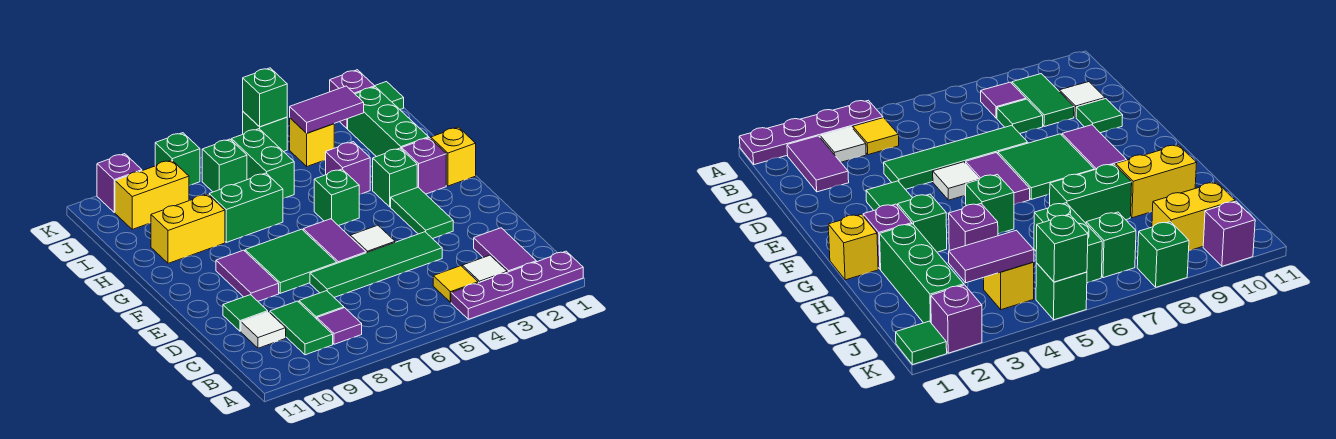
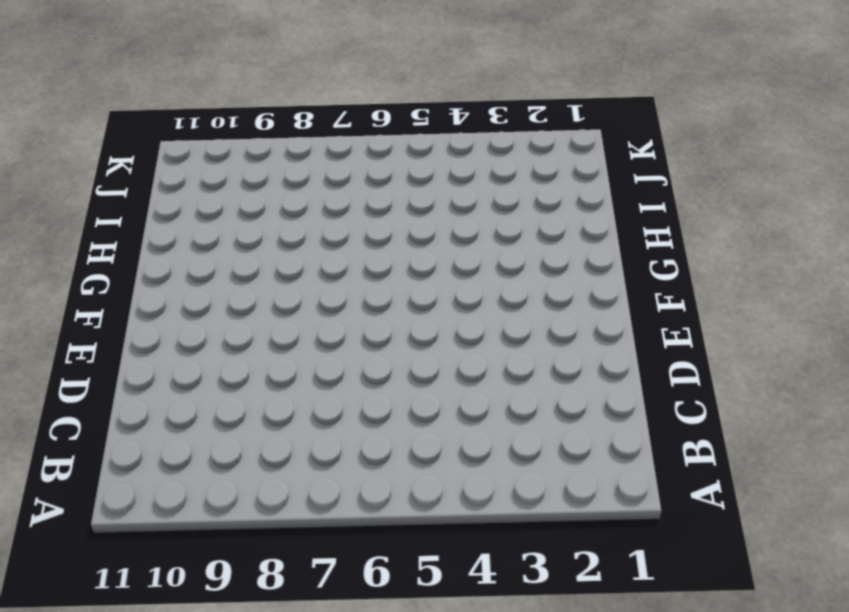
none -> purple plate A1:A4 level 1
none -> purple tile B2:C2 level 1
none -> white tile B3 level 1
none -> yellow tile B4 level 1

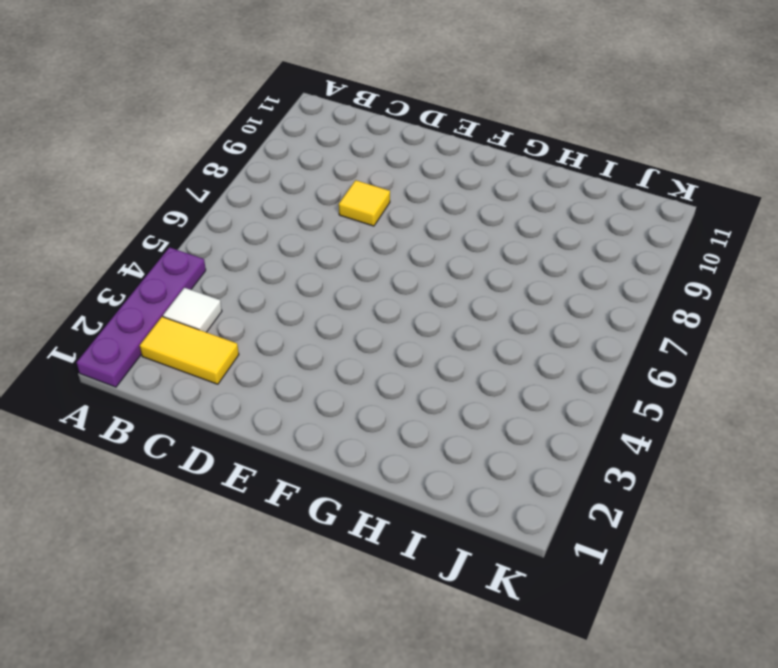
yellow tile B2:C2 level 1 -> purple tile B2:C2 level 1
yellow tile D8 level 1 -> yellow tile B4 level 1
none -> purple tile B8 level 1
none -> green tile B9:C9 level 1
none -> green tile C8 level 1
none -> white tile C10 level 1

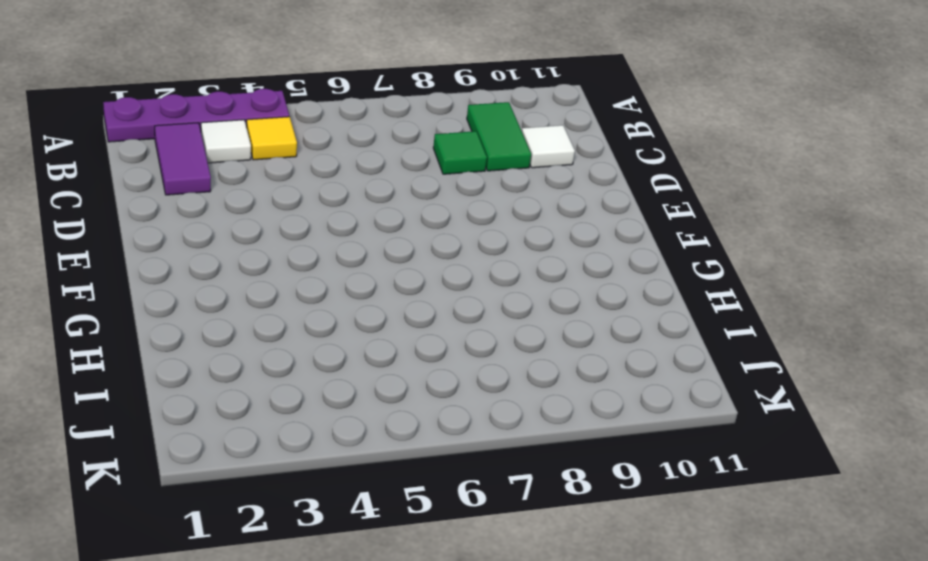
none -> purple tile B8 level 1
none -> green tile D4:D7 level 1
none -> green tile D10 level 1
none -> green tile E3:F3 level 1

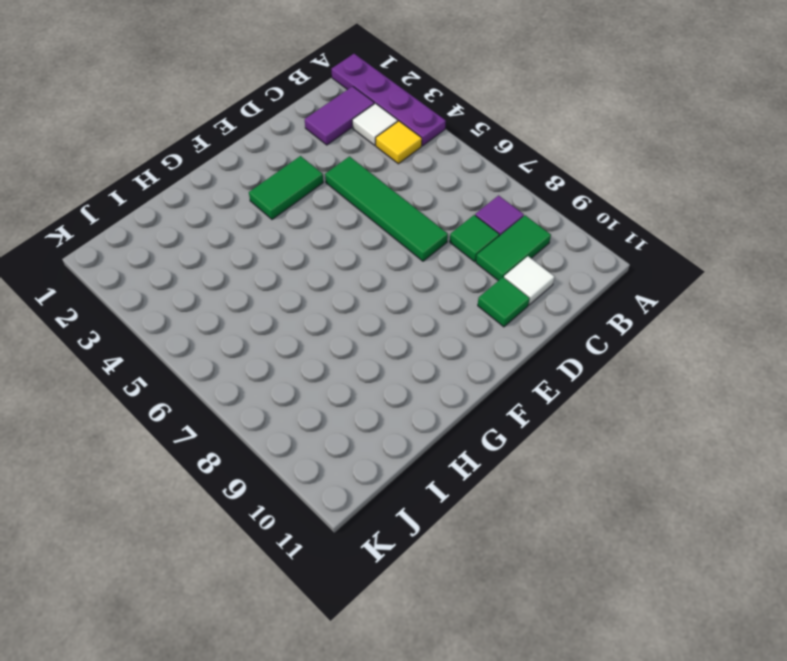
none -> white tile E5 level 1
none -> purple tile E6:F6 level 1
none -> green tile E7:F8 level 1
none -> purple tile E9:F9 level 1

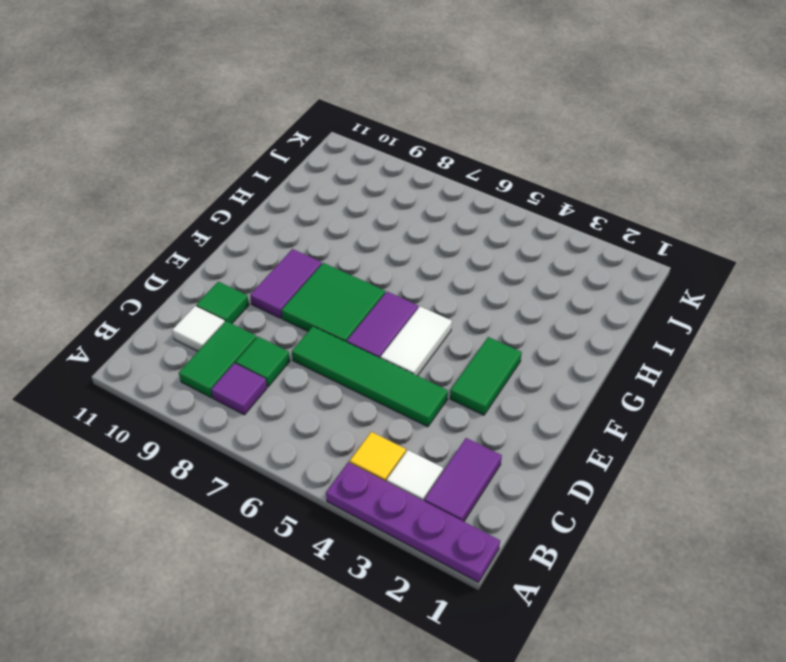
white tile E5:F5 level 1 -> white tile E5 level 1
none -> yellow brick G1 level 1
none -> purple brick G2 level 1
none -> green brick G3 level 1
none -> green brick G5 level 1

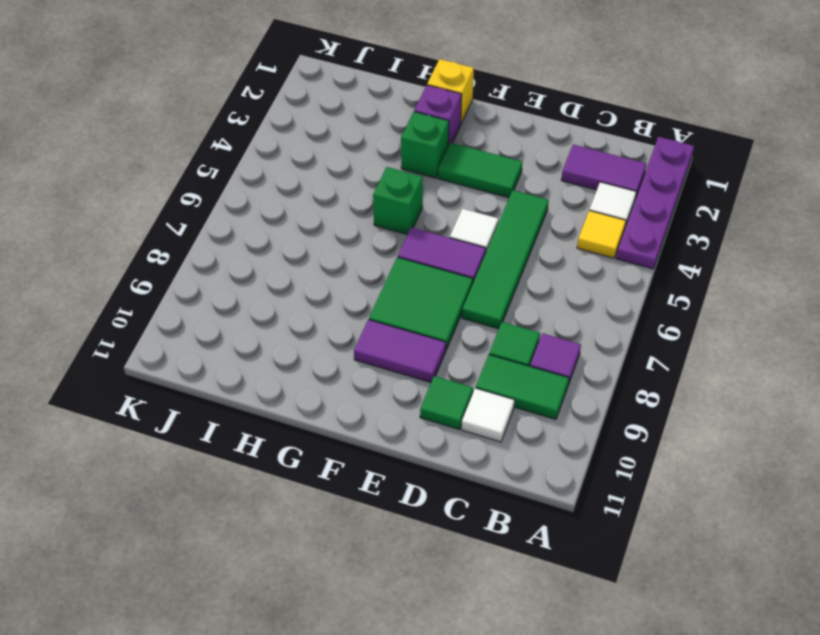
none -> green brick H2:J2 level 1
none -> purple brick H4 level 1
none -> green brick H7:H8 level 1
none -> yellow brick H9:H10 level 1

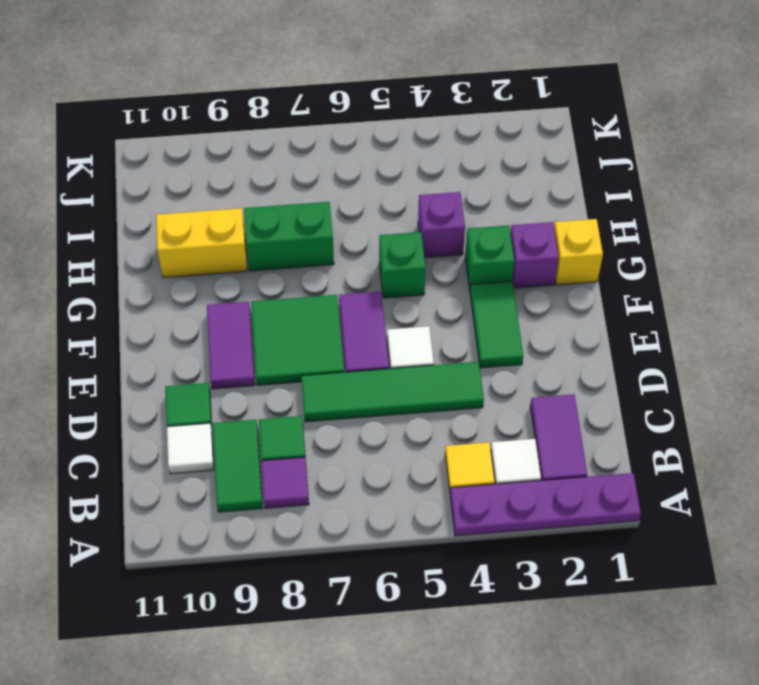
none -> green brick H2:J2 level 1
none -> green brick I6:J6 level 1
none -> yellow brick J4 level 1
none -> green brick J7 level 1

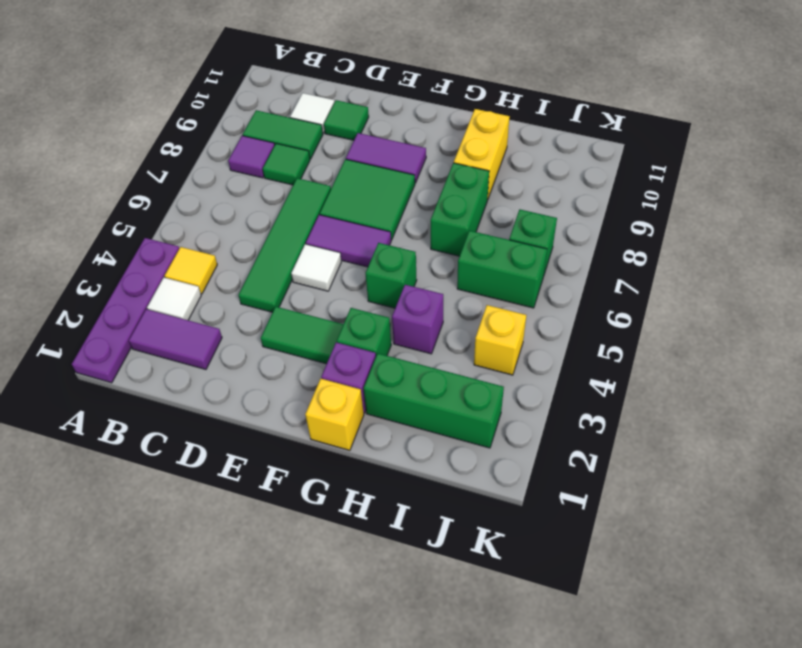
none -> yellow brick J9:J10 level 1
none -> green tile K1 level 1
none -> purple brick K2 level 1
none -> green brick K5 level 1

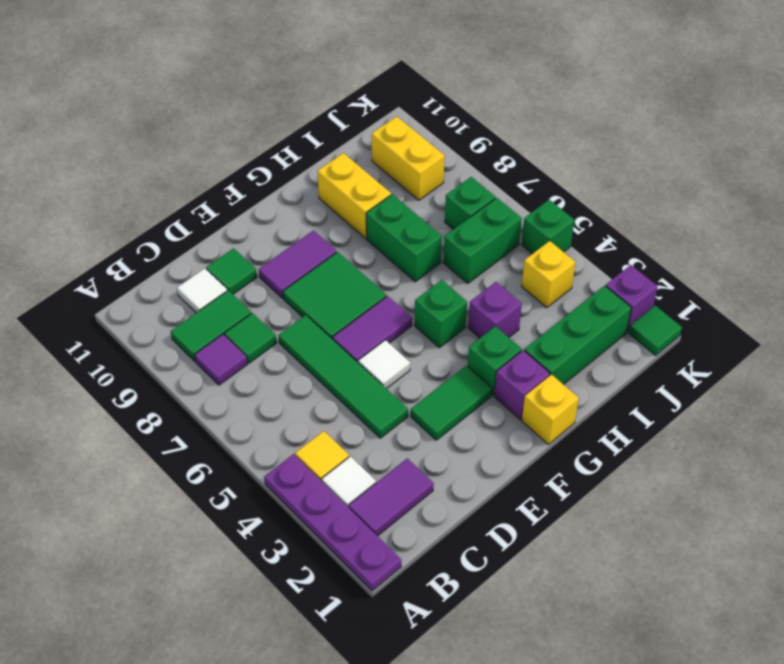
none -> green brick K8 level 1
none -> purple brick K10 level 1
none -> purple tile J3:J4 level 2
none -> green brick K5 level 2

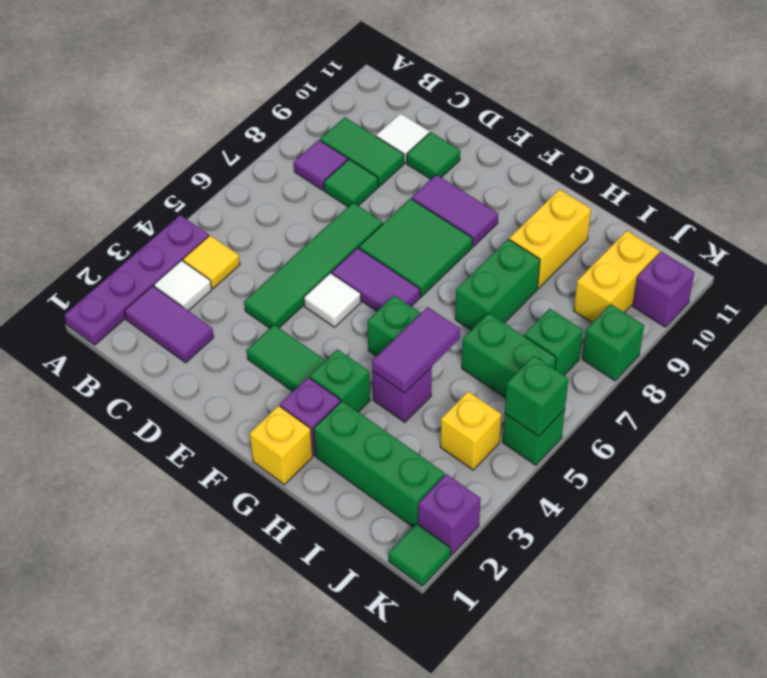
purple tile H4:H5 level 2 -> purple tile J3:J4 level 2

